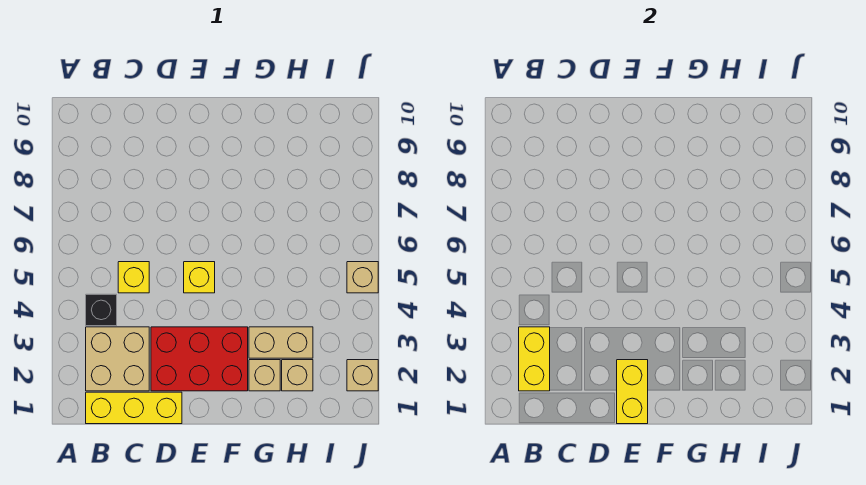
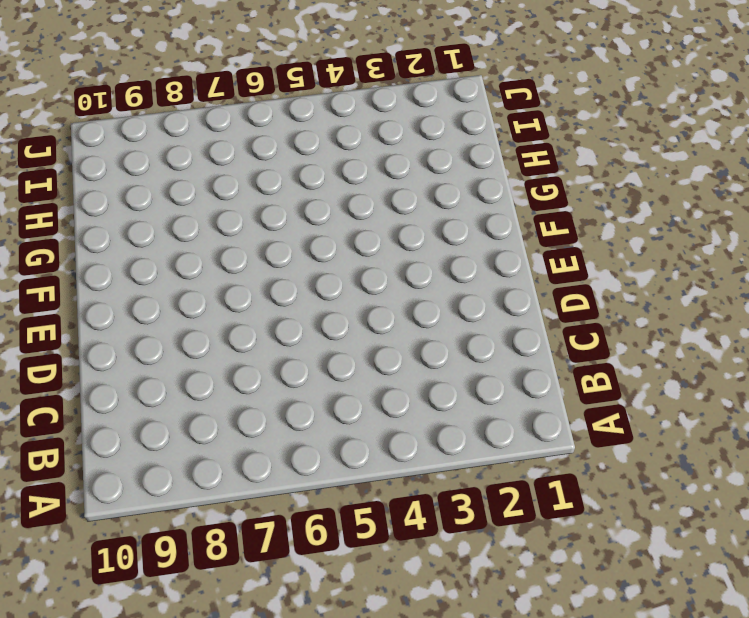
none -> yellow brick B1:D1 level 1
none -> tan brick B2:C3 level 1
none -> black brick B4 level 1

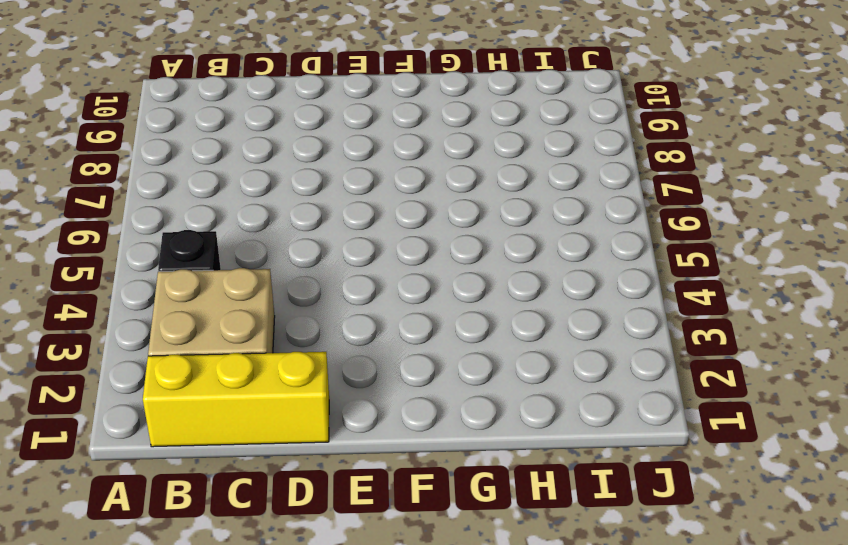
none -> yellow brick C5 level 1
none -> red brick D2:F3 level 1
none -> yellow brick E5 level 1

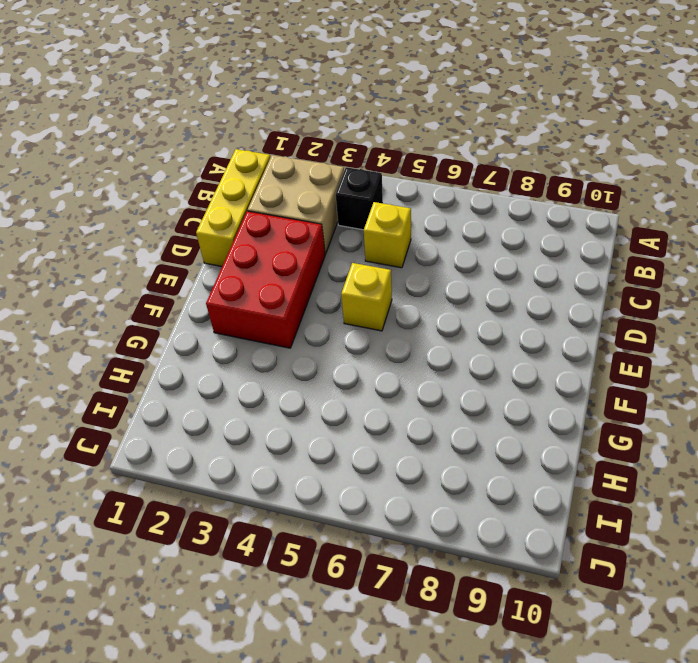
none -> tan brick G2 level 1
none -> tan brick G3:H3 level 1
none -> tan brick H2 level 1

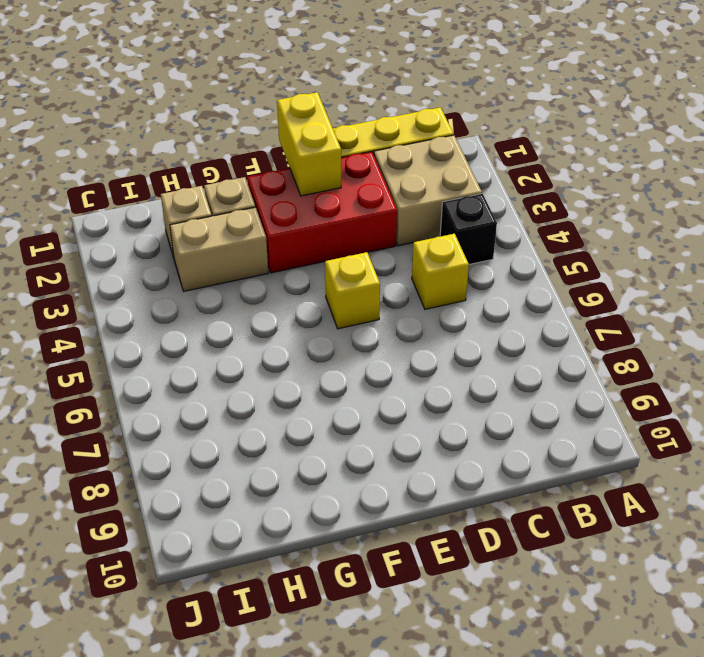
none -> tan brick J2 level 1
none -> tan brick J5 level 1
none -> yellow brick B2:B3 level 2

